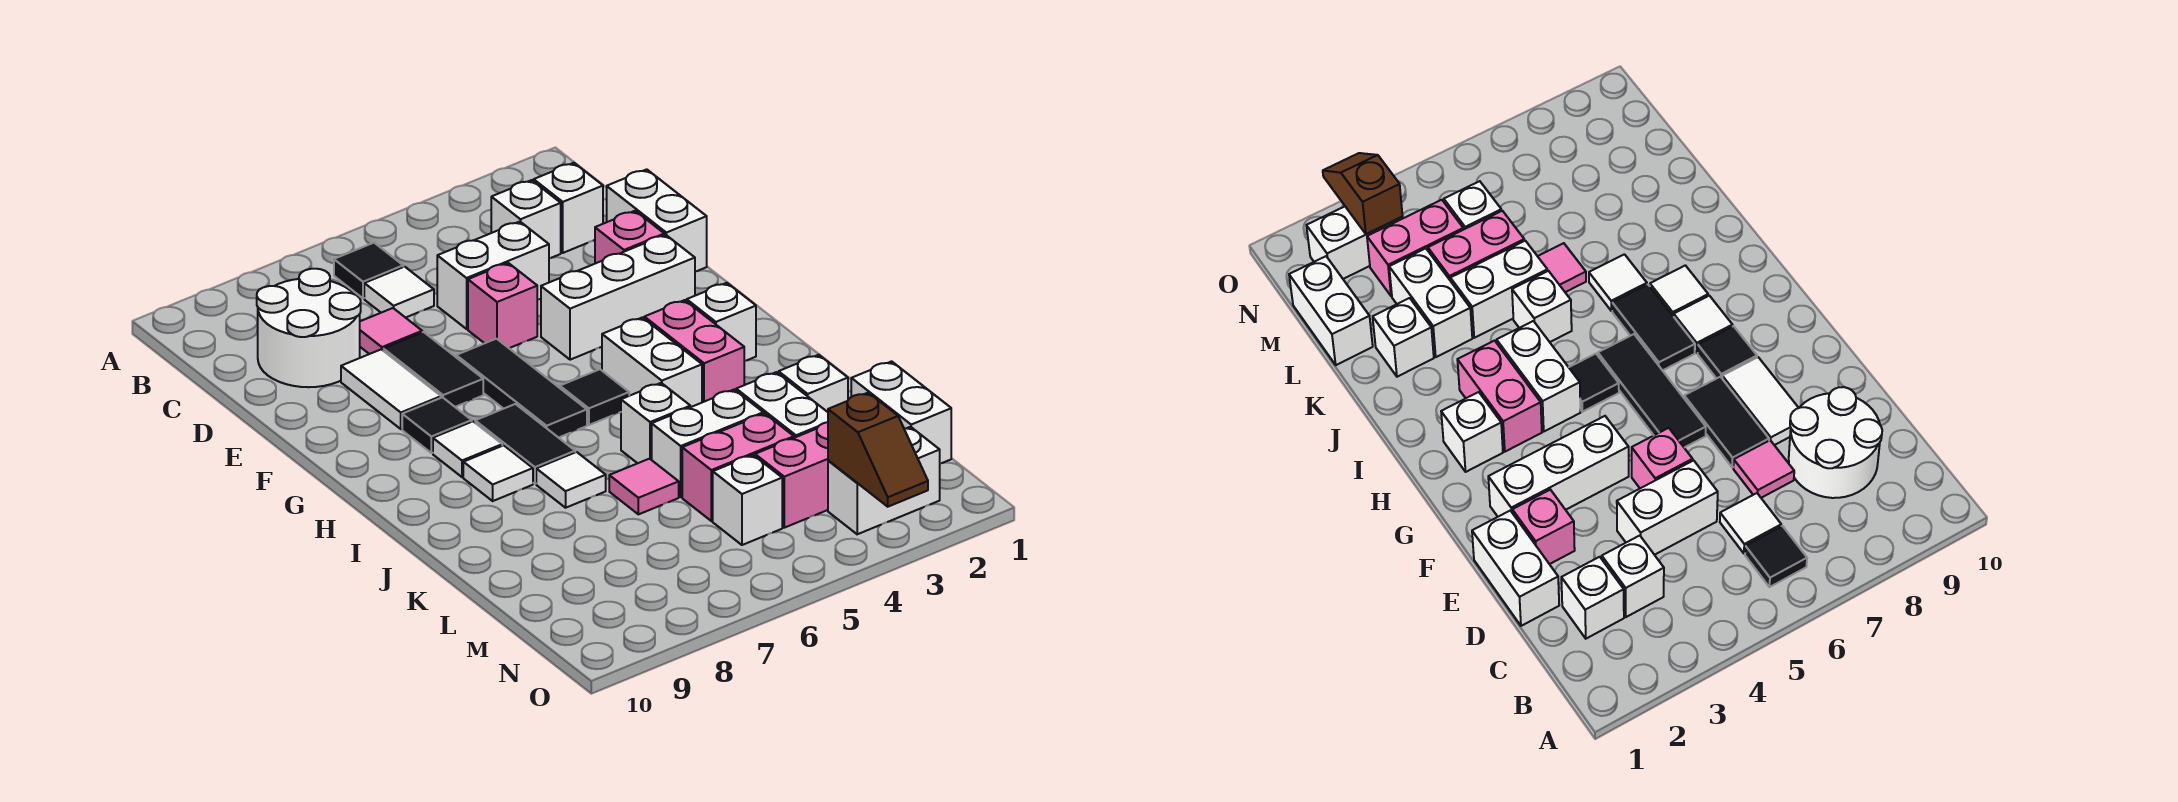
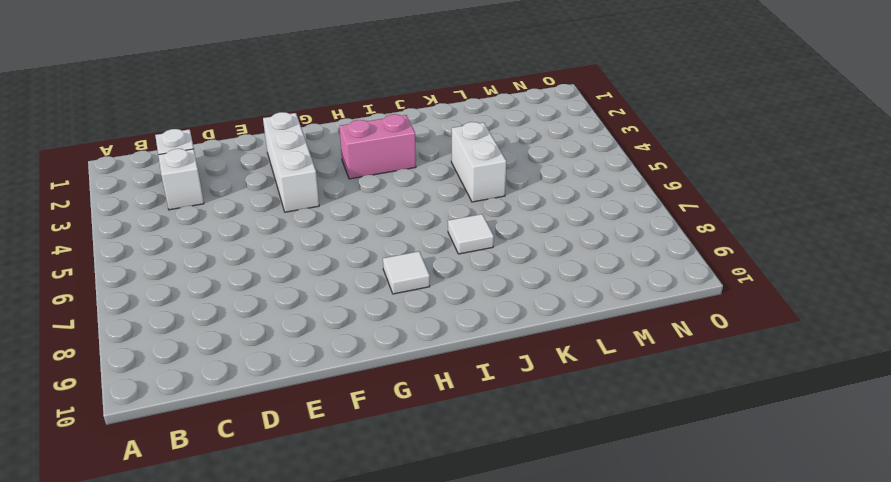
none -> black tile B6 level 1
none -> white tile C6 level 1
none -> white round brick C8:D9 level 1
none -> white brick D1:E1 level 1

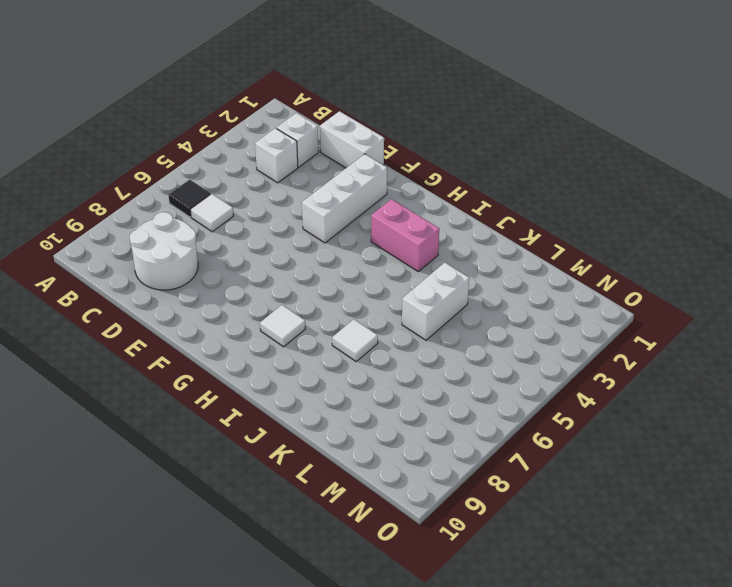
none -> white brick D4:D5 level 1
none -> pink tile D7 level 1
none -> pink brick E2 level 1
none -> pink brick E5 level 1

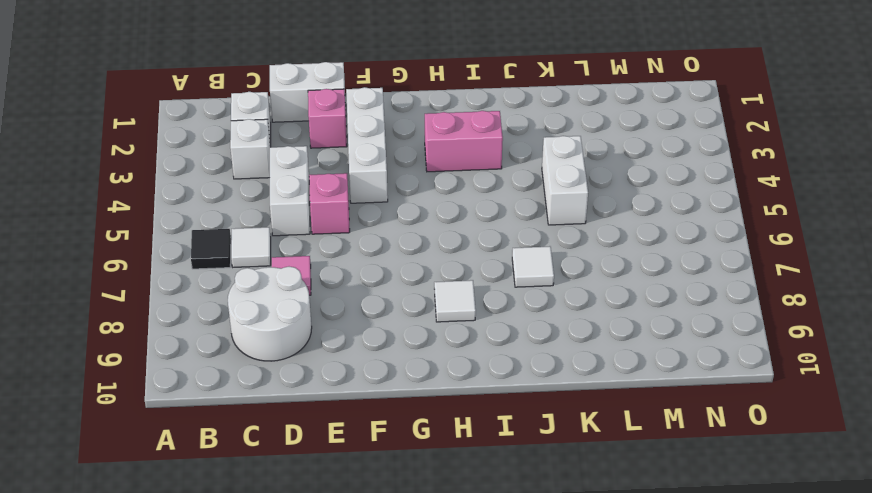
none -> black tile E7:F7 level 1
none -> white tile E8:F8 level 1
none -> black tile F6:H6 level 1
none -> black tile G8 level 1

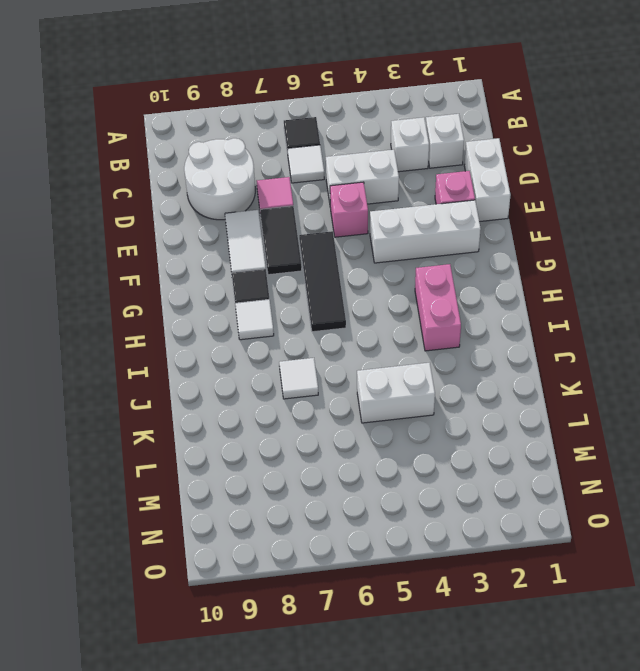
none -> white brick H2 level 1
none -> white brick H4:I4 level 1
none -> black tile H5 level 1
none -> black tile H7:I7 level 1

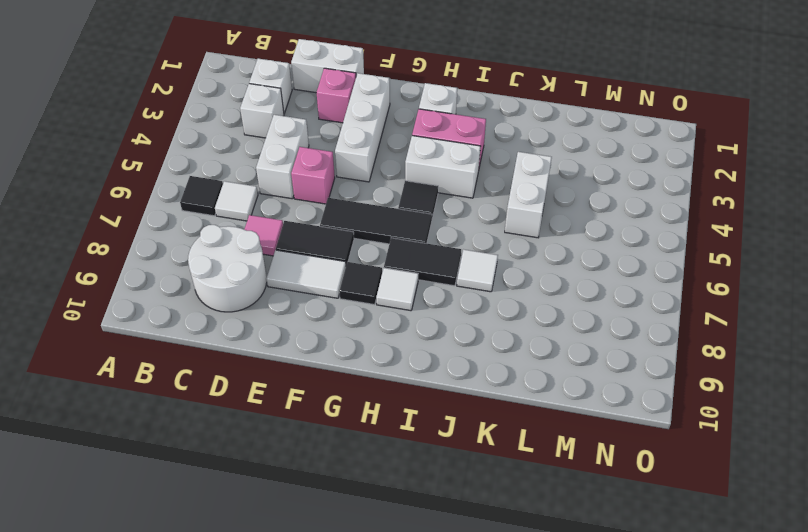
none -> white tile I8 level 1
none -> white brick J5 level 1
none -> white brick K2 level 1
none -> white brick K3:L3 level 1

